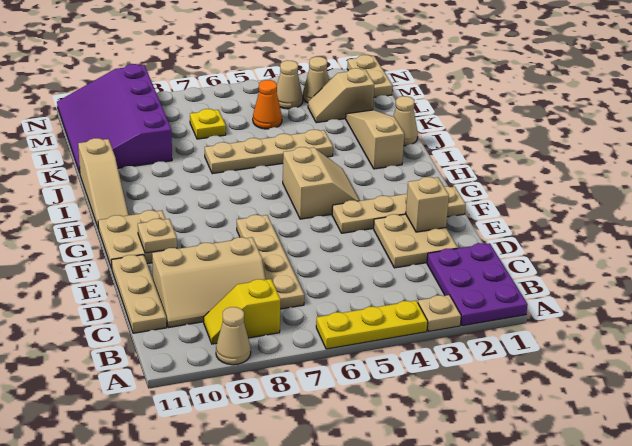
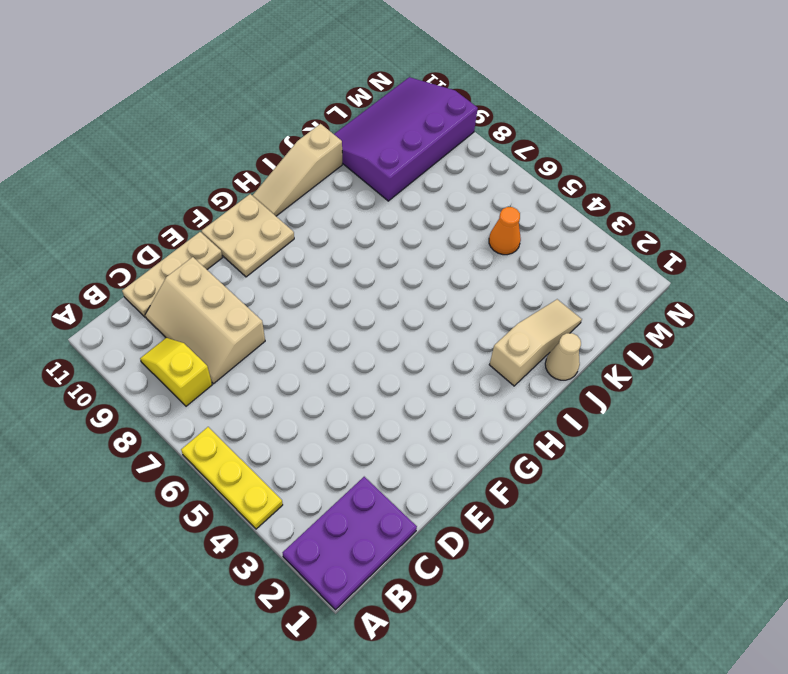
none -> tan plate A3 level 1
none -> tan cone A9 level 1
none -> tan plate C7:F7 level 1

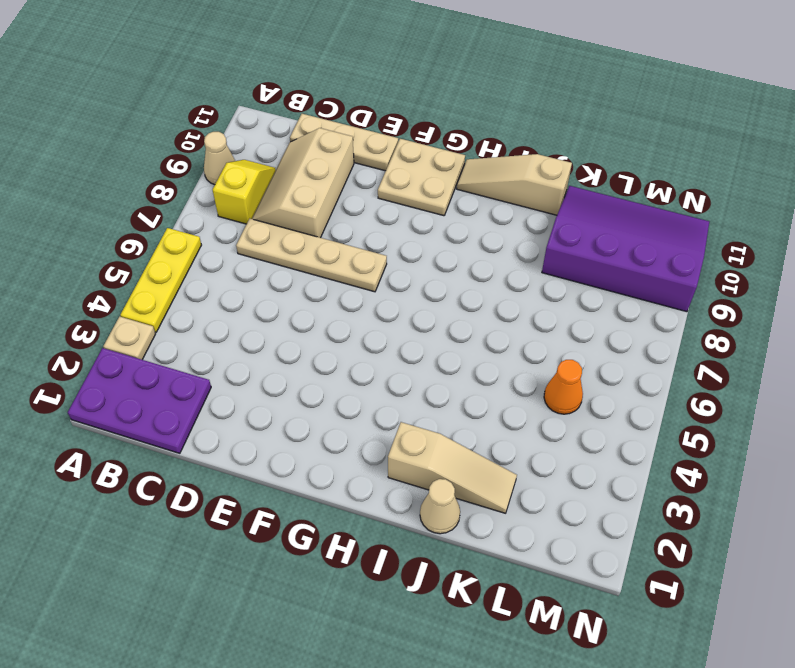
none -> tan plate D2:E3 level 1
none -> tan plate F1:F4 level 1
none -> tan slope G4:H5 level 1 top 5

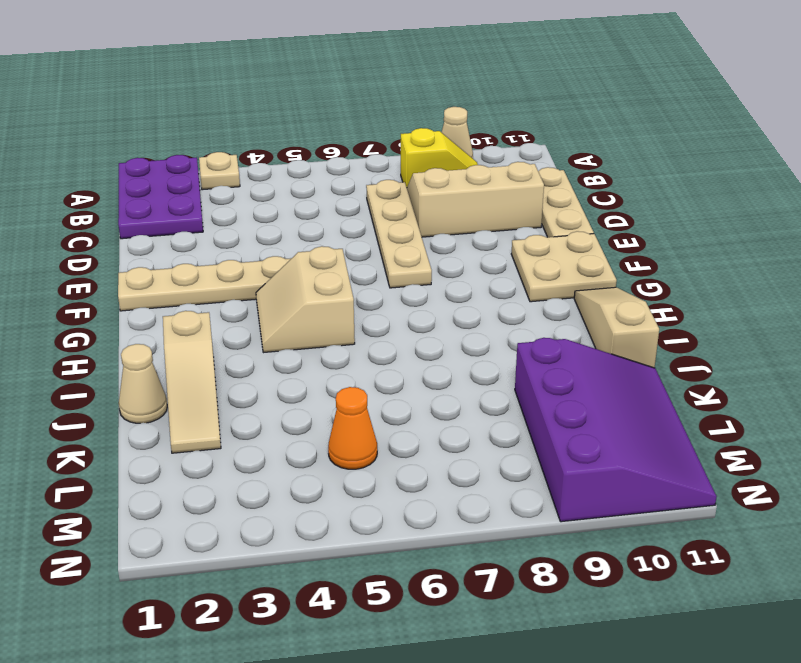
none -> yellow plate A4:A6 level 1
none -> tan plate D2:E3 level 1
none -> tan plate J4:J7 level 1

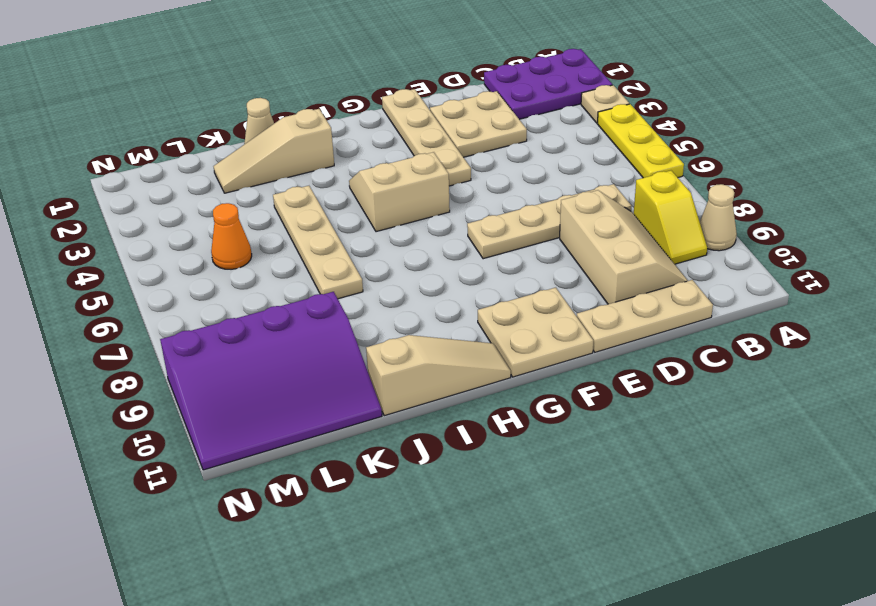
none -> tan slope L2:L3 level 1 top 2
none -> yellow plate L7 level 1
none -> tan plate M1:N1 level 1

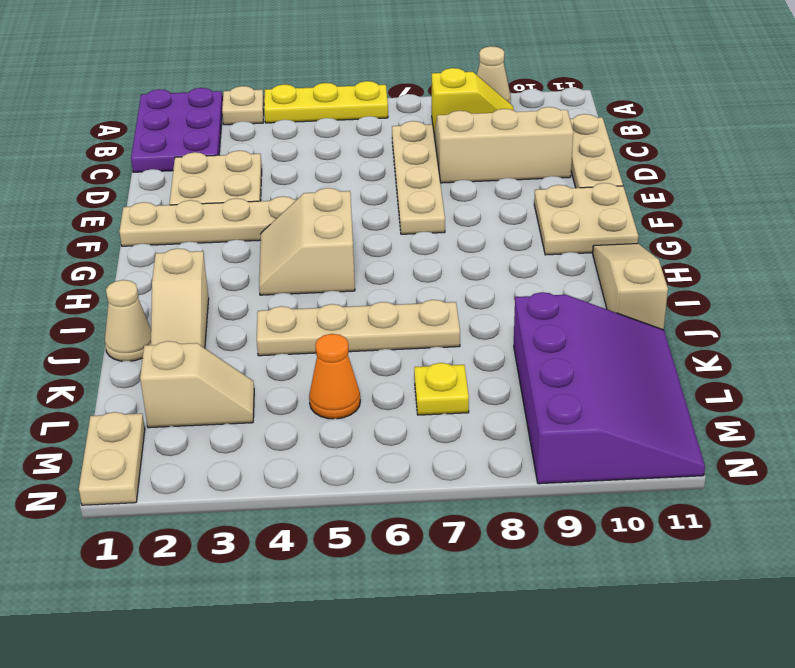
none -> tan cone M3 level 1
none -> tan cone M4 level 1
none -> tan brick E2 level 2

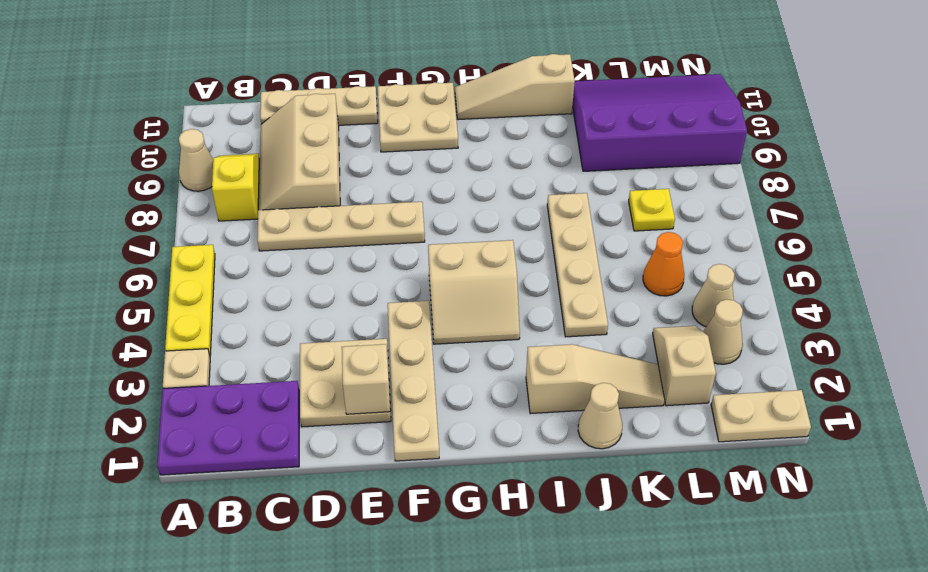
none -> tan plate F10 level 2

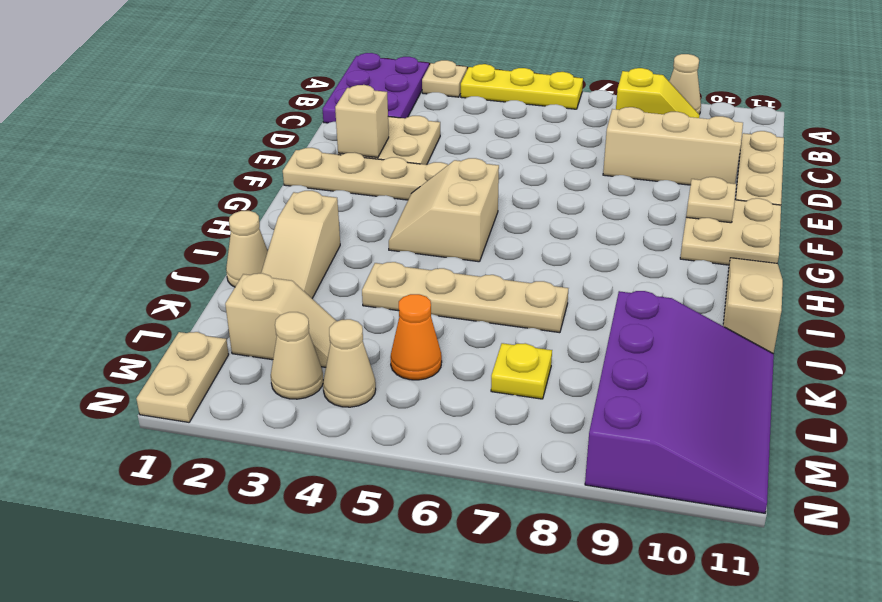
none -> tan plate C7:F7 level 1

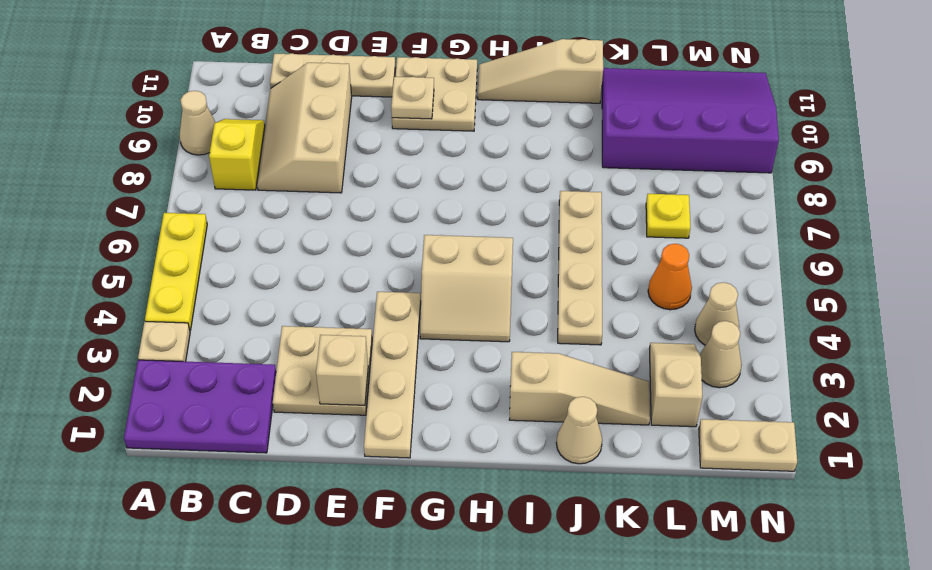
none -> tan plate C7:F7 level 1

